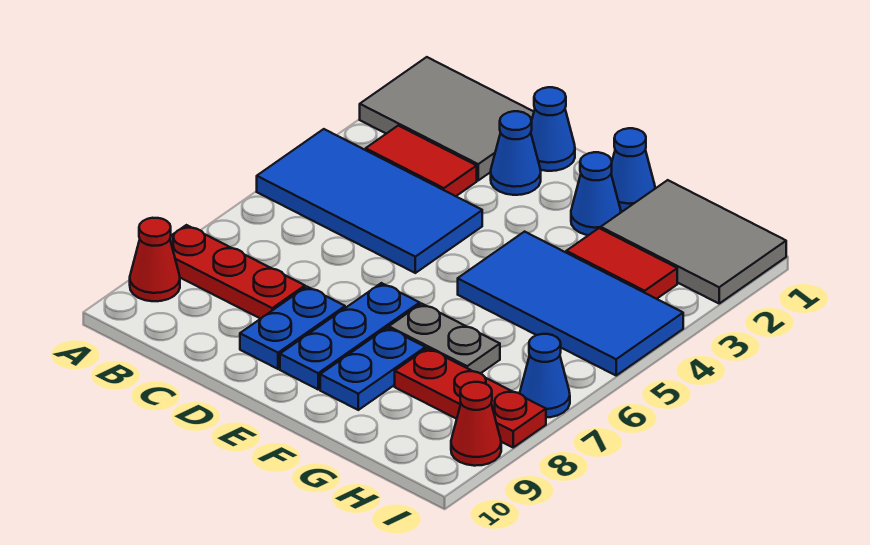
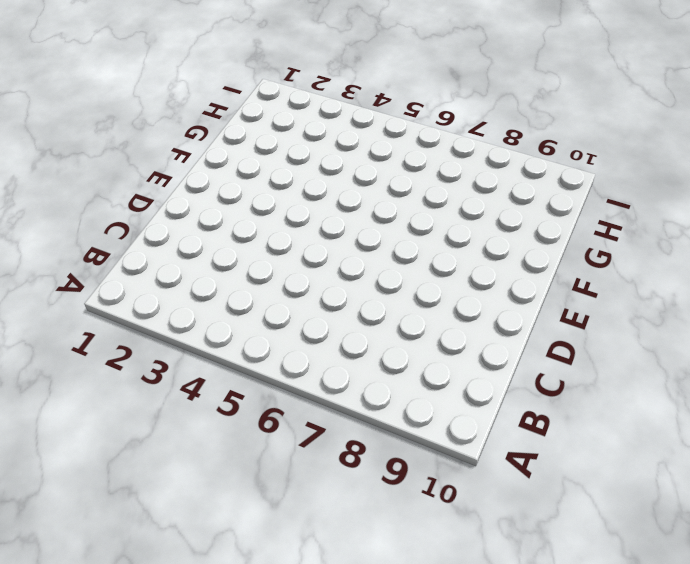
none -> grey tile A1:C2 level 1
none -> blue tile A4:D5 level 1
none -> red plate A8:C8 level 1

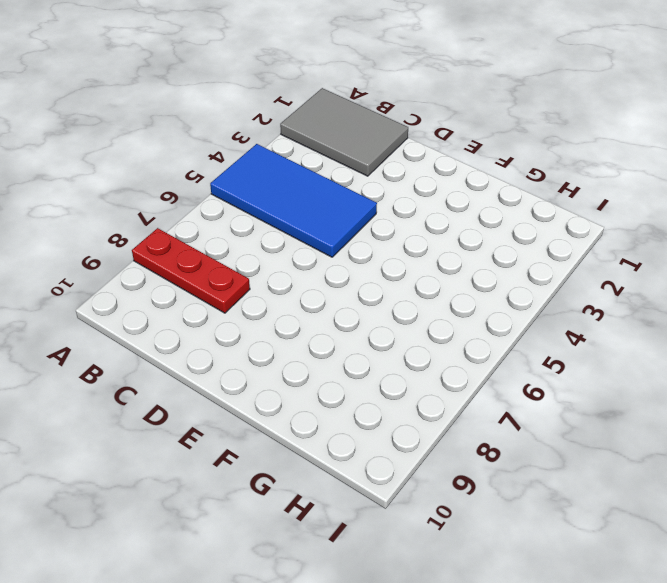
none -> red cone A9 level 1
none -> red tile B3:C3 level 1
none -> blue cone D1 level 1

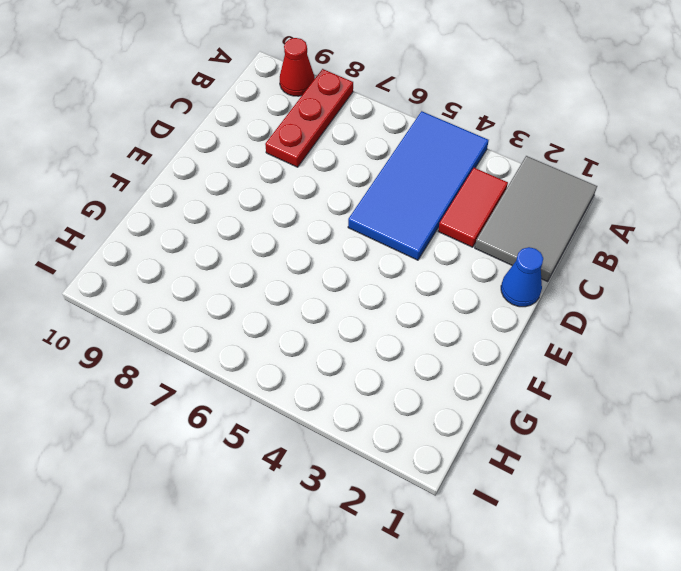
none -> blue cone D2 level 1
none -> blue plate D8:D9 level 1
none -> blue plate E7:E9 level 1

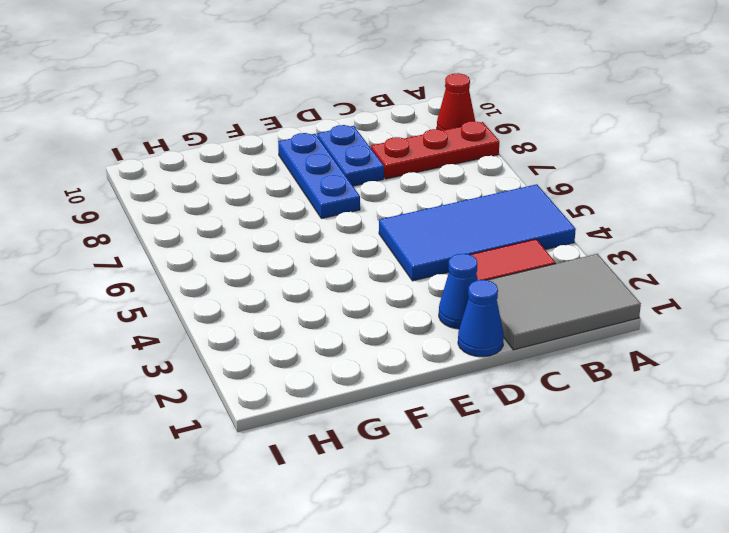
none -> blue cone F1 level 1
none -> blue cone F2 level 1
none -> blue tile F4:I5 level 1

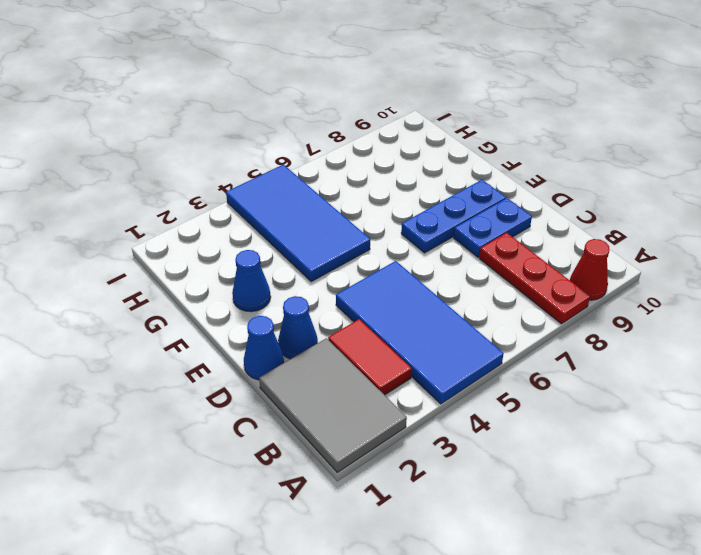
none -> blue cone F1 level 1
none -> grey plate F7:G7 level 1
none -> blue plate F8:F9 level 1

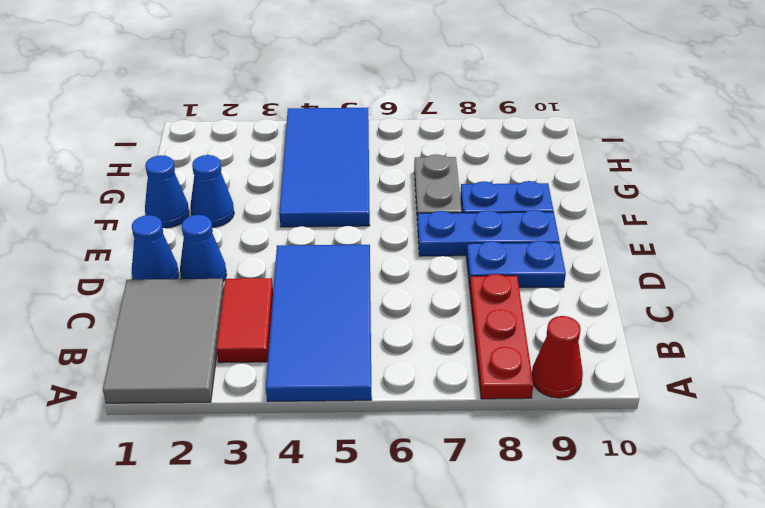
none -> grey tile G1:I2 level 1
none -> red tile G3:H3 level 1
none -> red plate G8:I8 level 1

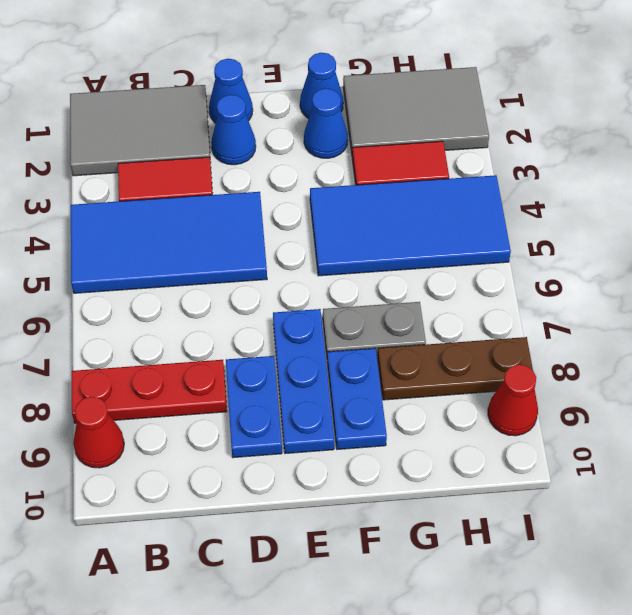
brown plate G8:I8 level 1 -> red plate G8:I8 level 1
none -> blue cone I7 level 1

